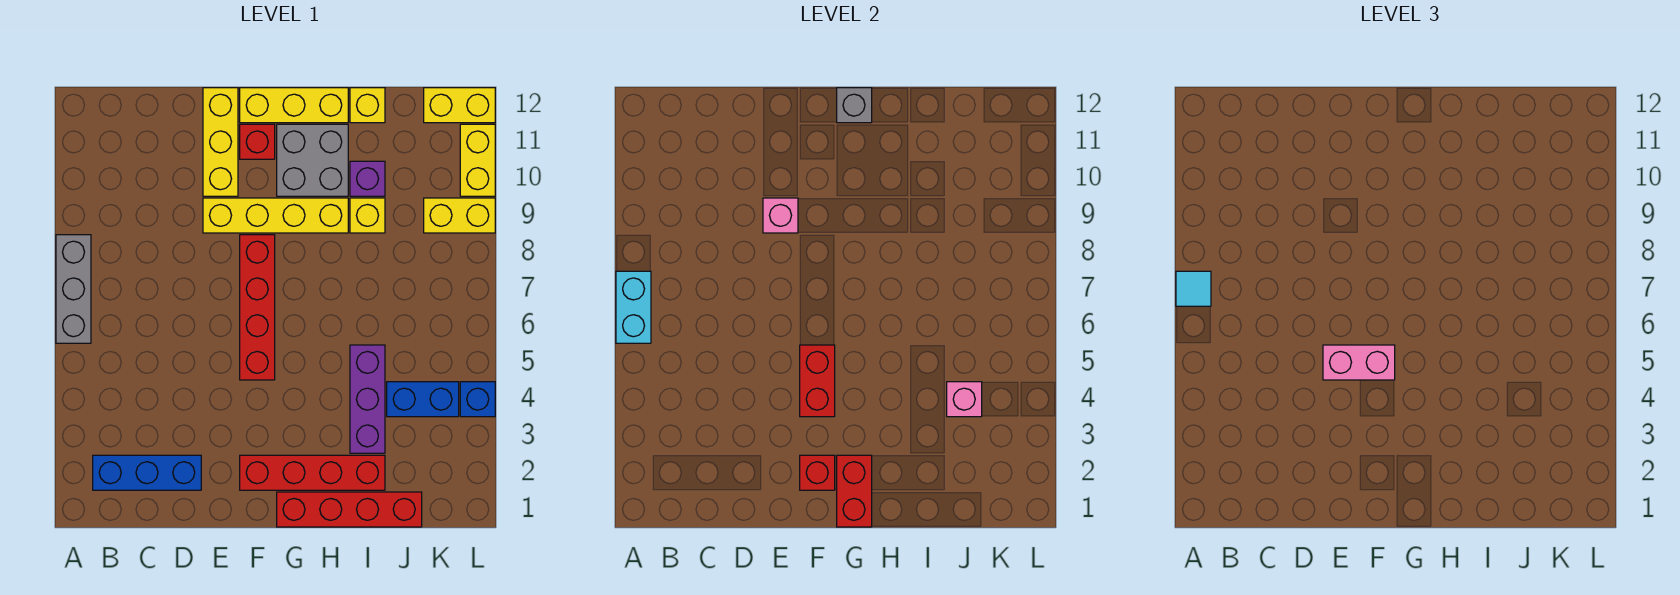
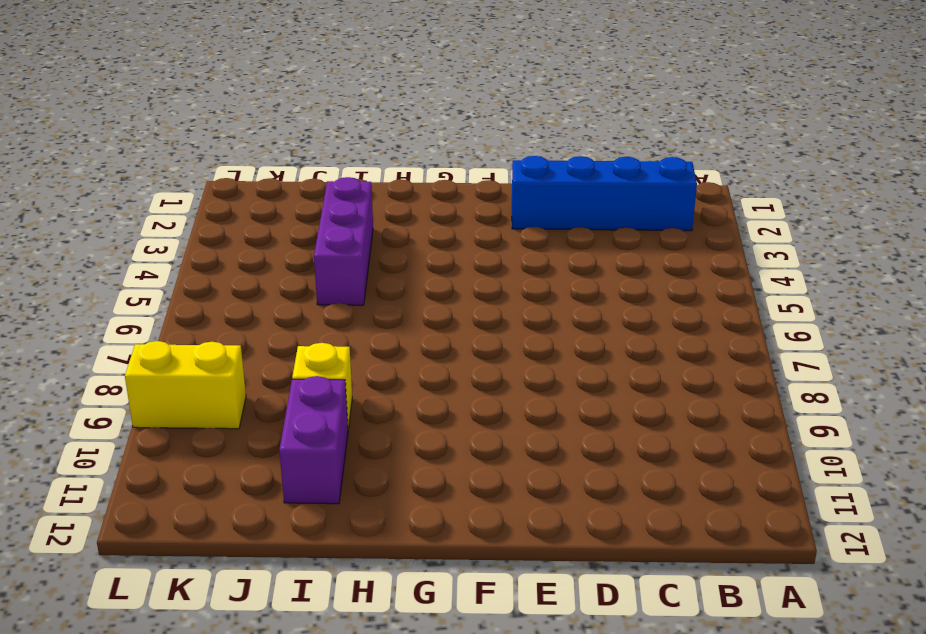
blue brick B2:E2 level 1 -> blue brick B2:D2 level 1
purple brick I10:I11 level 1 -> purple brick I10 level 1
none -> grey brick A6:A8 level 1
none -> yellow brick E9:H9 level 1
none -> yellow brick E10:E12 level 1

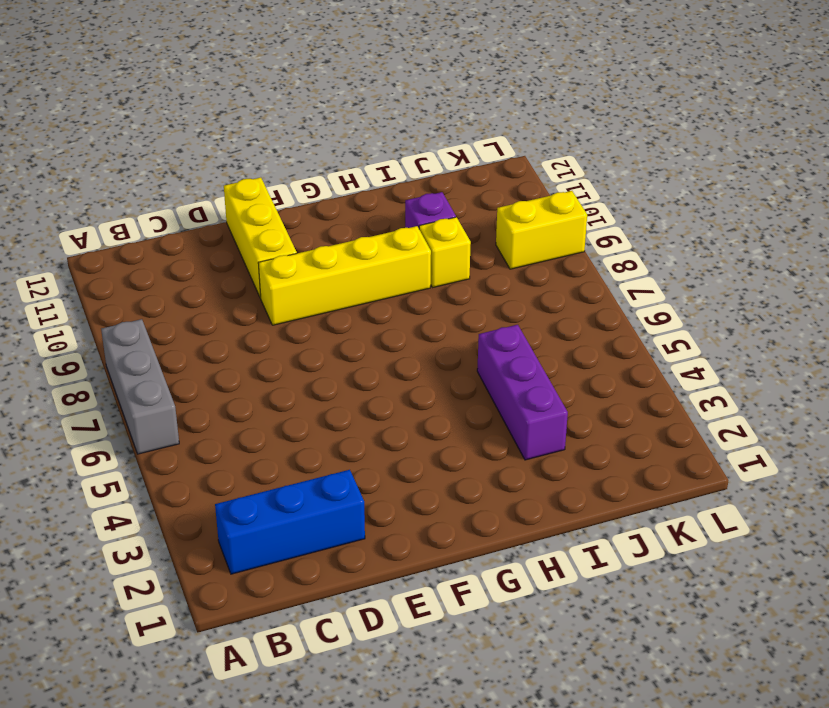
none -> red brick F2:I2 level 1
none -> red brick F5:F8 level 1
none -> red brick F11 level 1

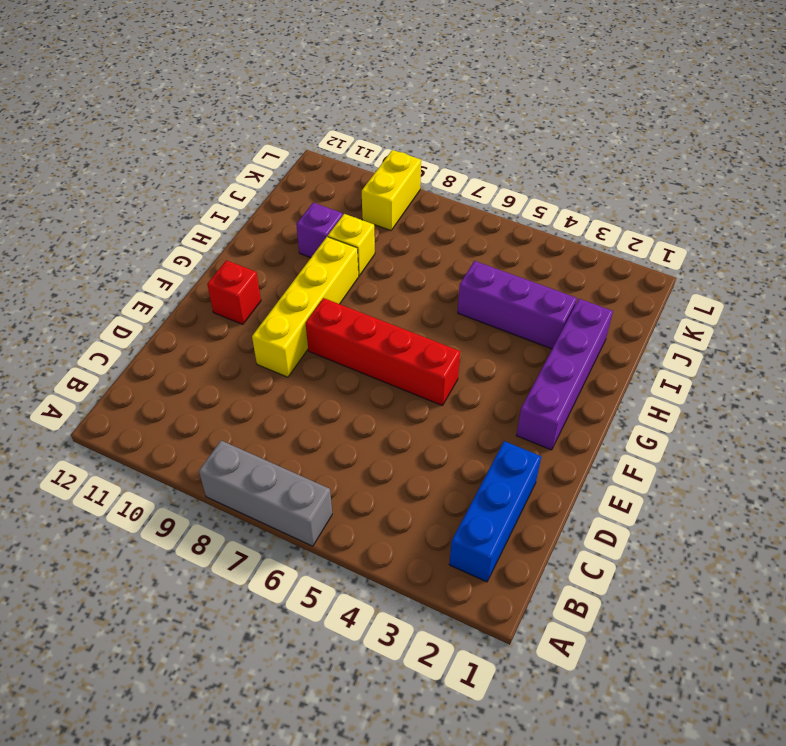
purple brick F2:I2 level 1 -> red brick F2:I2 level 1
none -> yellow brick E10:E12 level 1
none -> yellow brick F12:H12 level 1
none -> red brick G1:J1 level 1

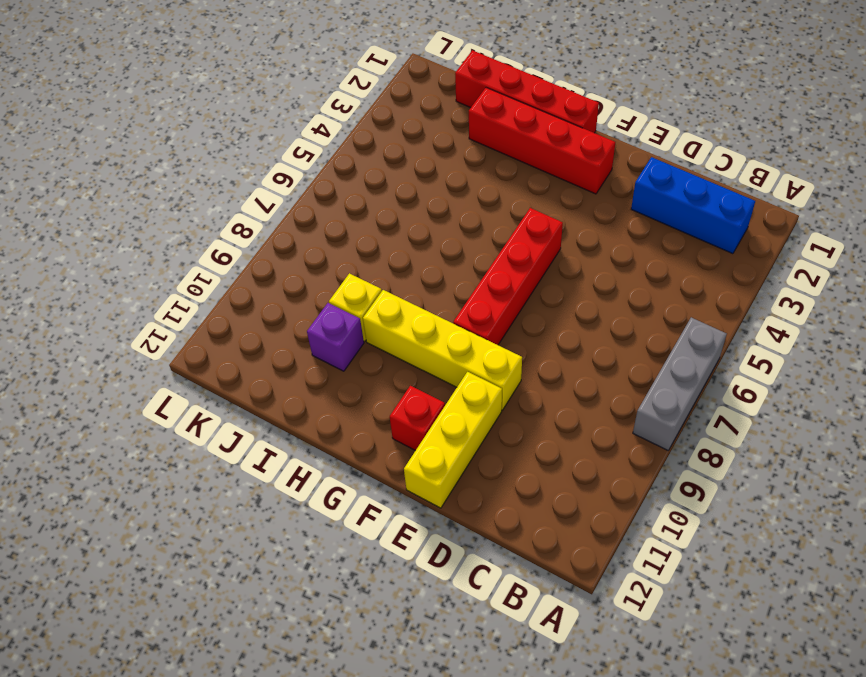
none -> yellow brick F12:H12 level 1
none -> grey brick G10:H11 level 1
none -> purple brick I3:I5 level 1

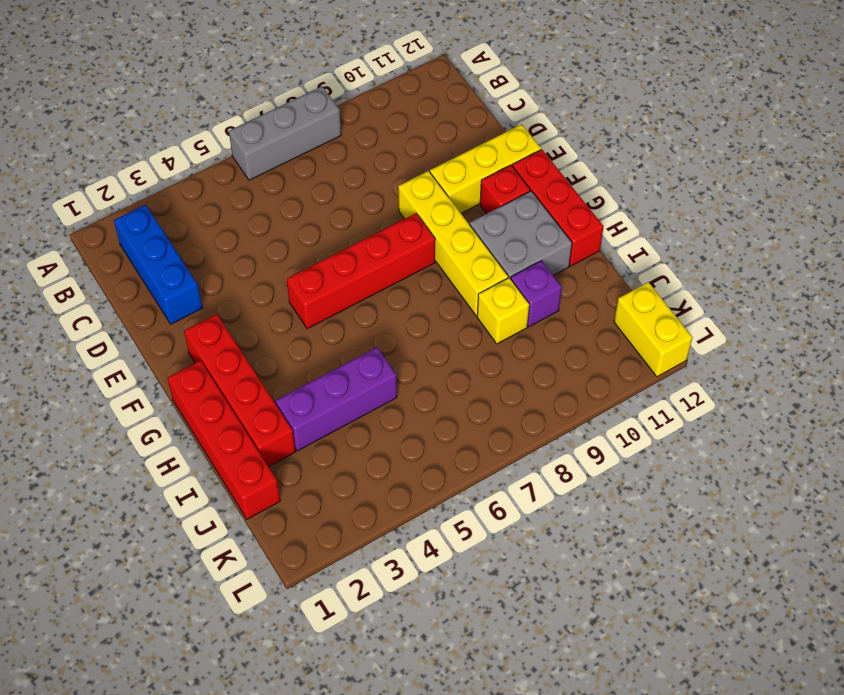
red brick F12:H12 level 1 -> yellow brick F12:H12 level 1
none -> yellow brick I12 level 1
none -> blue brick J4:K4 level 1
none -> yellow brick K9:L9 level 1

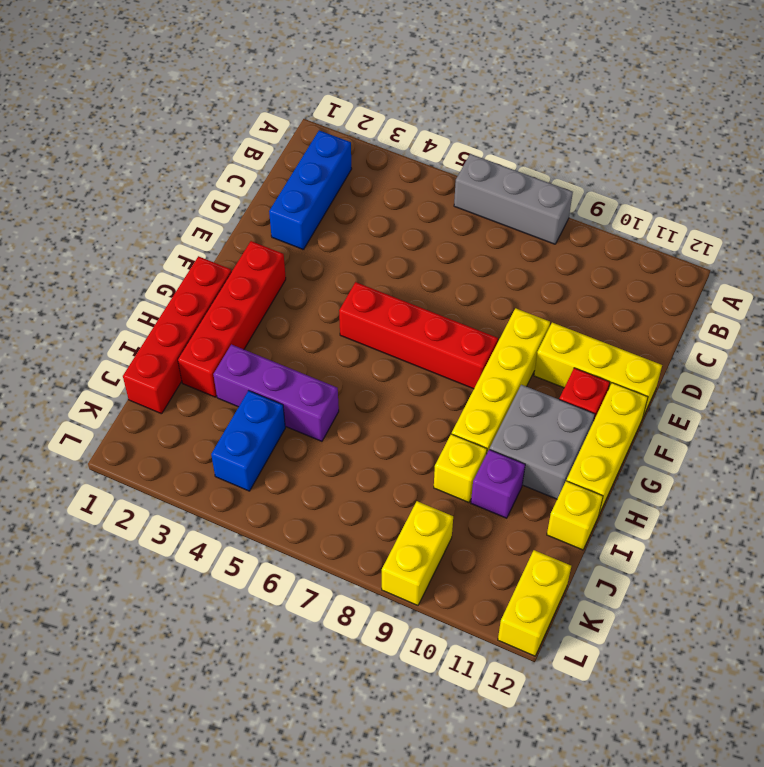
none -> blue brick L4 level 1
none -> yellow brick L10:L11 level 1
none -> cyan brick A6:A7 level 2

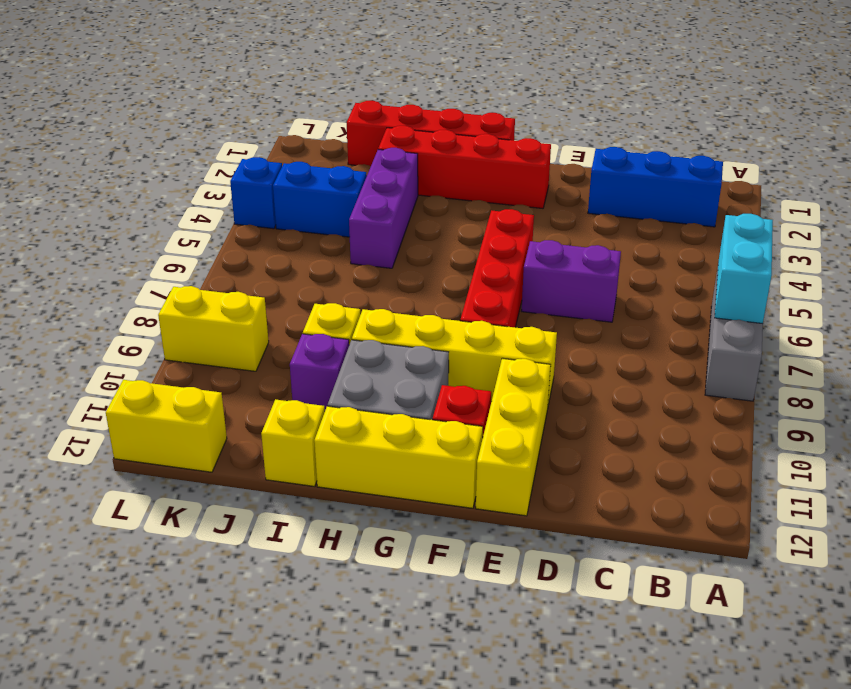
purple brick D6:E6 level 1 -> none
none -> yellow brick L10:L11 level 1
none -> pink brick E9 level 2
none -> red brick F2 level 2

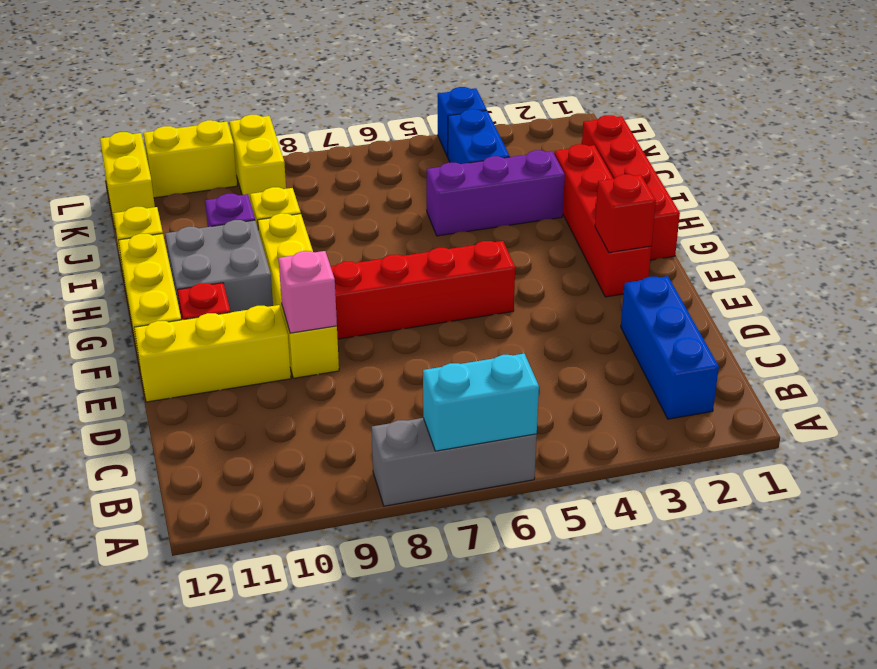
none -> red brick F4:F5 level 2
none -> red brick G1:G2 level 2
none -> grey brick G12 level 2

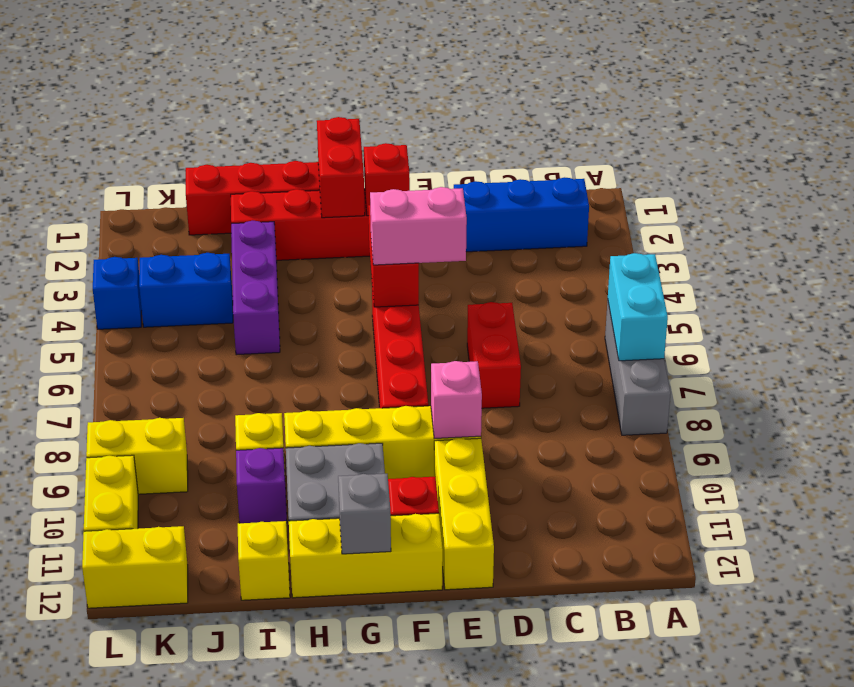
red brick D6:D7 level 1 -> none
none -> pink brick J4 level 2
none -> cyan tile A7 level 3

